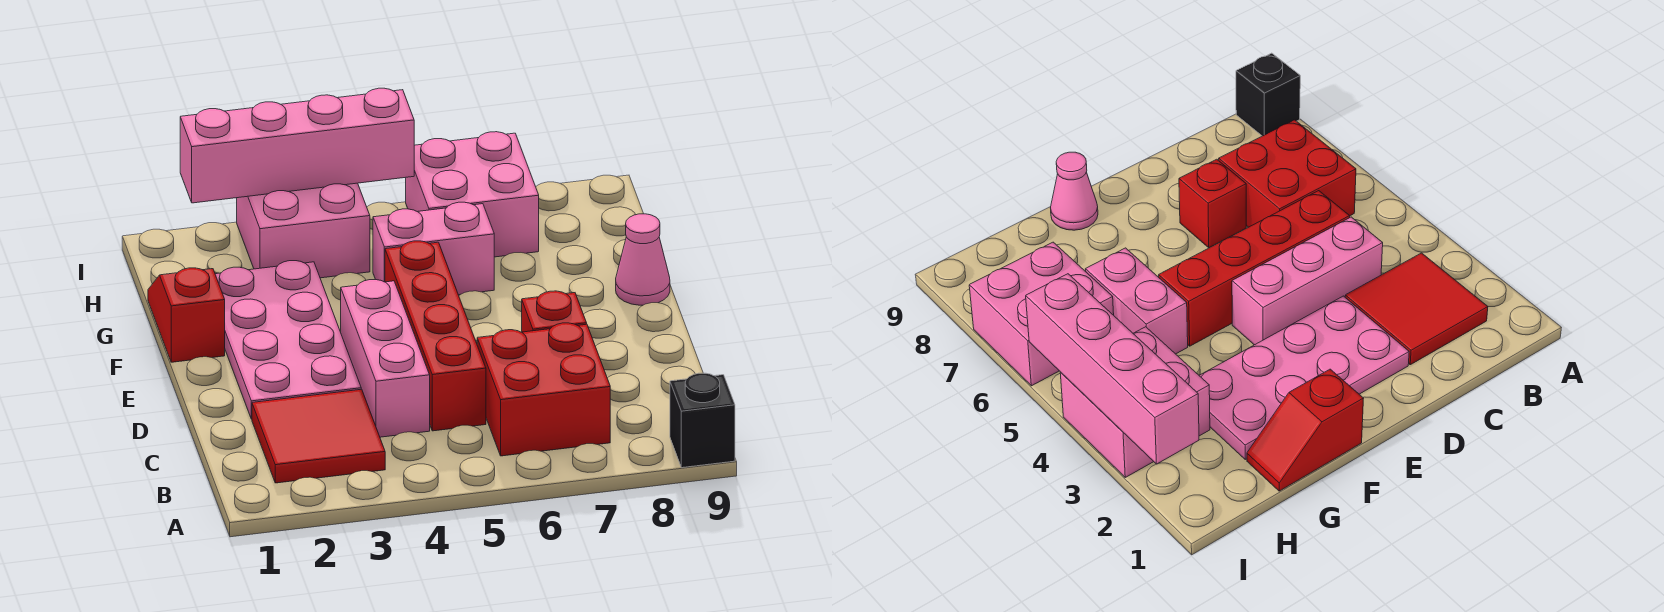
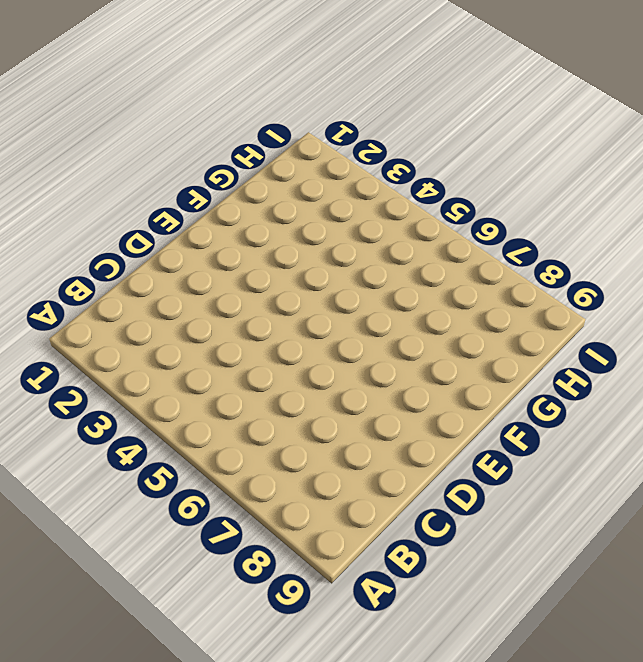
none -> black brick A9 level 1
none -> red tile B2:C3 level 1
none -> red brick B6:C7 level 1

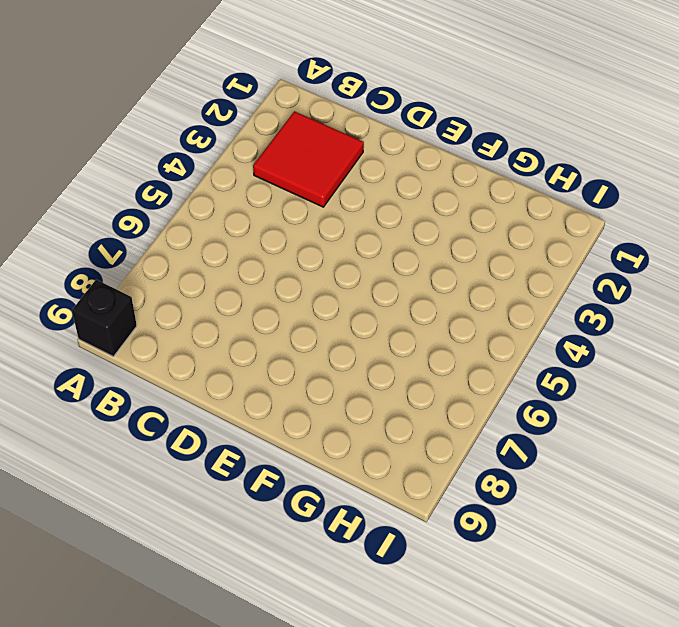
none -> red brick B6:C7 level 1
none -> pink brick C4:E4 level 1
none -> red brick C5:F5 level 1

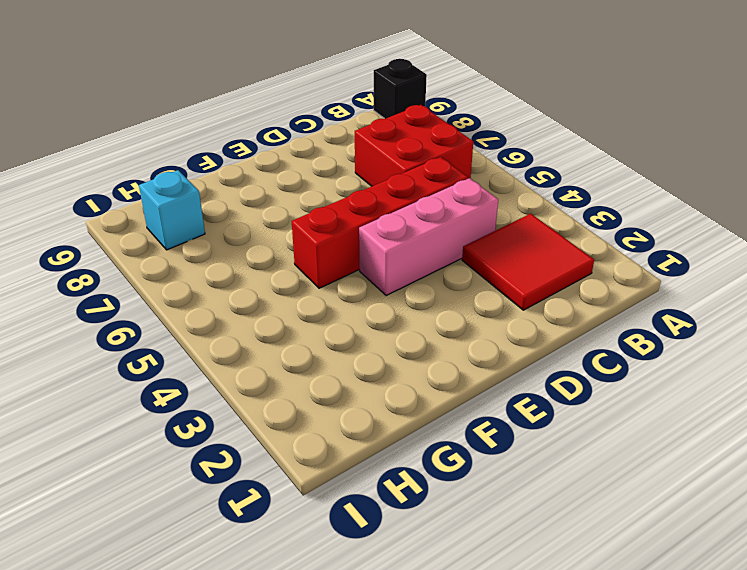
cyan brick H8 level 1 -> none
none -> pink plate D2:G3 level 1
none -> red brick D7 level 1
none -> red slope F1:G1 level 1 top F

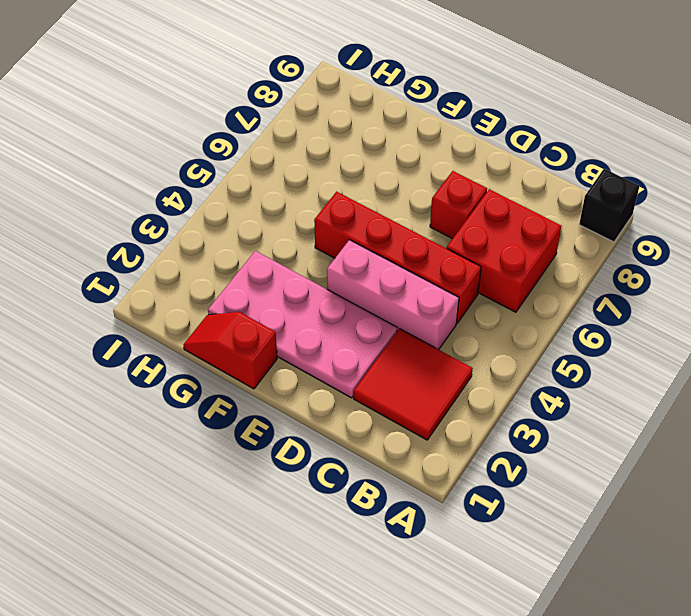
none -> pink cone F9 level 1
none -> pink brick G5:G6 level 1
none -> pink brick H3:I4 level 1

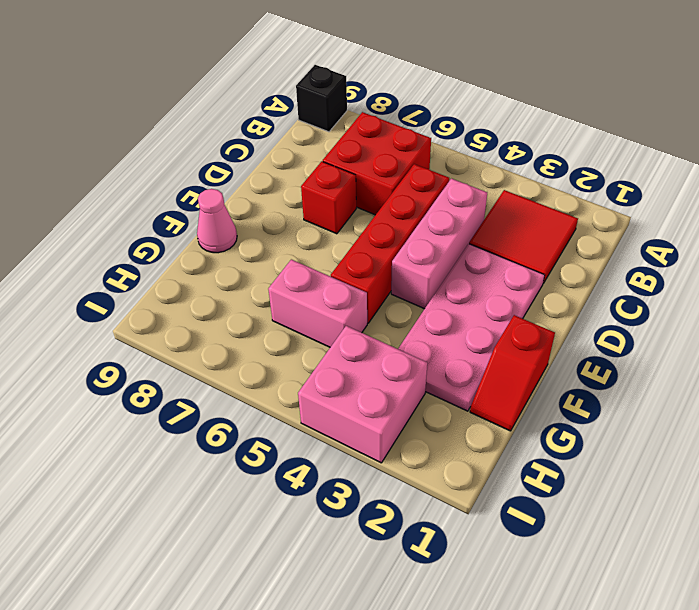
none -> pink brick H6:I7 level 1
none -> pink brick I2:I5 level 2

